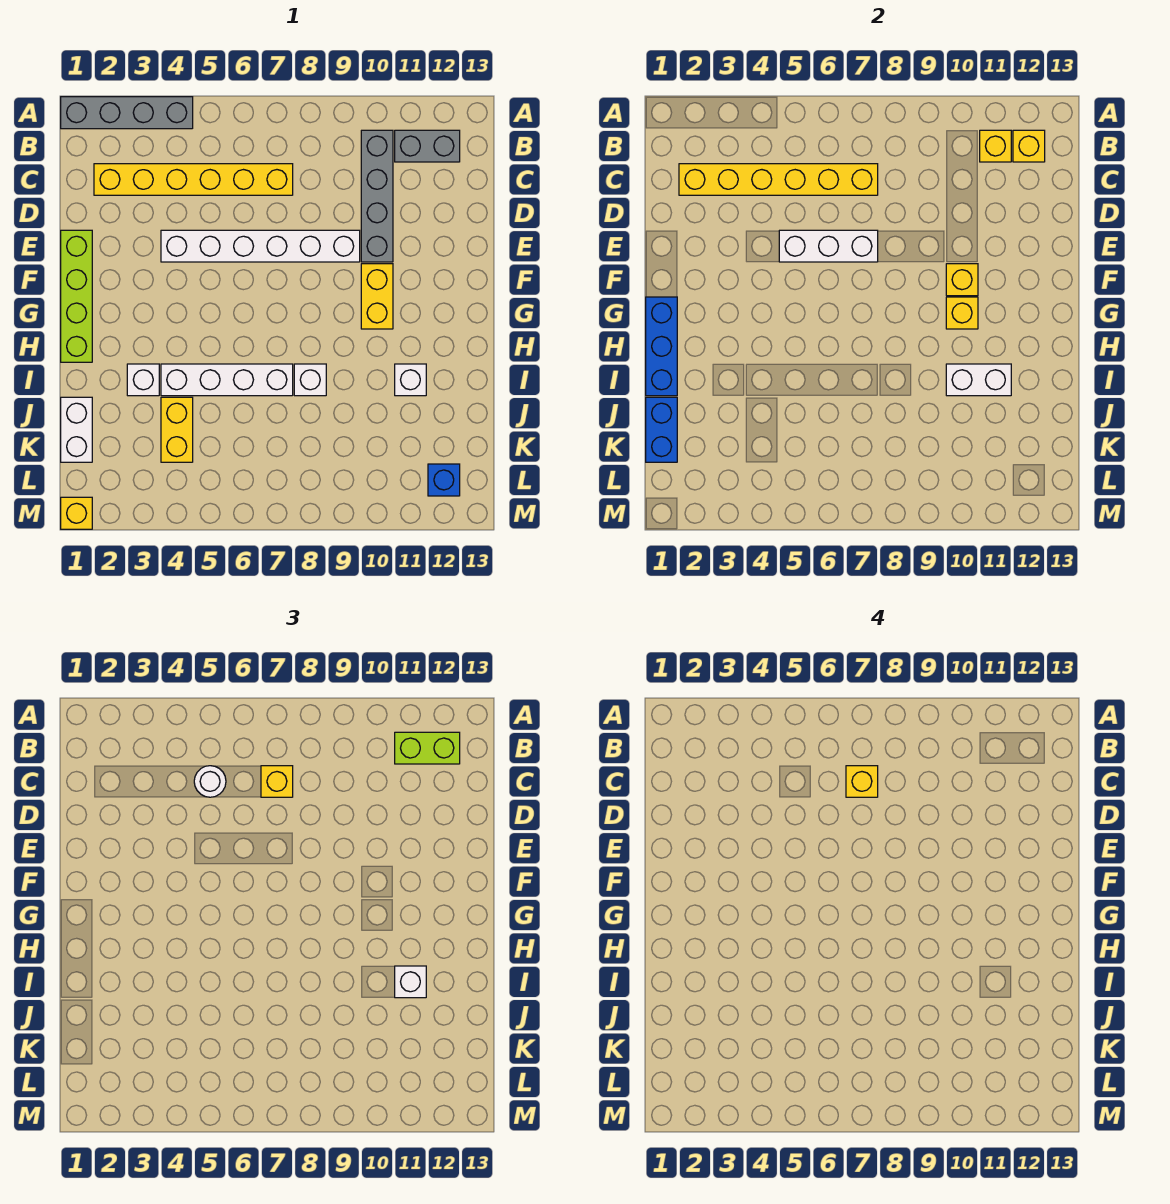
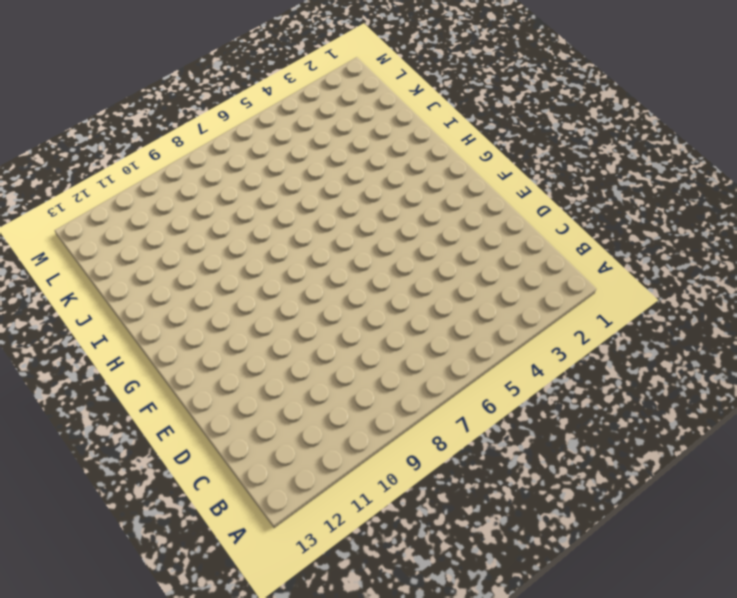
none -> grey brick A1:A4 level 1
none -> grey brick B10:E10 level 1
none -> grey brick B11:B12 level 1

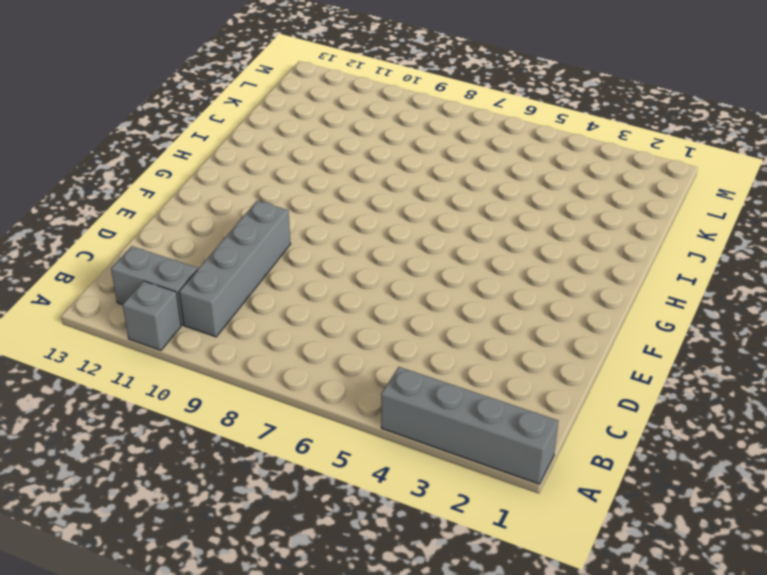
grey brick A11 level 1 -> none
none -> yellow brick C2:C7 level 1
none -> lime brick E1:H1 level 1
none -> white brick E4:E9 level 1

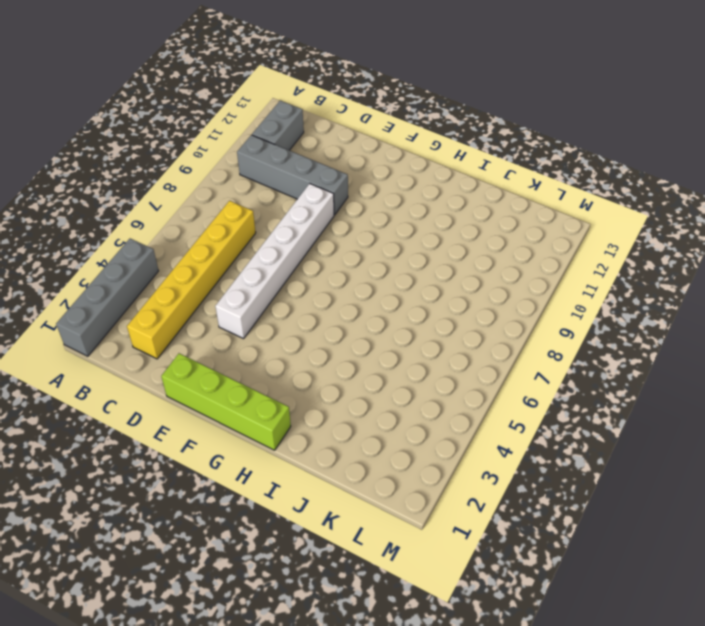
none -> yellow brick F10:G10 level 1
none -> white brick I3 level 1
none -> white brick I4:I7 level 1

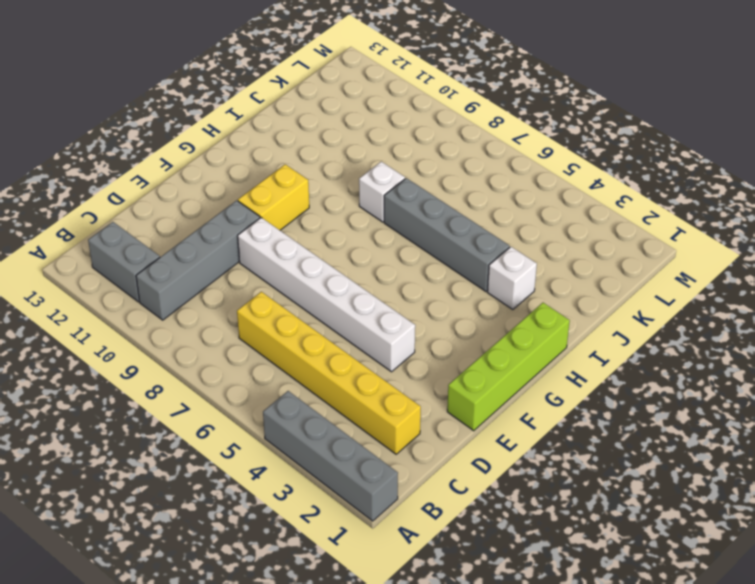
grey brick I4:I7 level 1 -> white brick I4:I7 level 1
none -> white brick I11 level 1
none -> white brick J1:K1 level 1
none -> yellow brick J4:K4 level 1

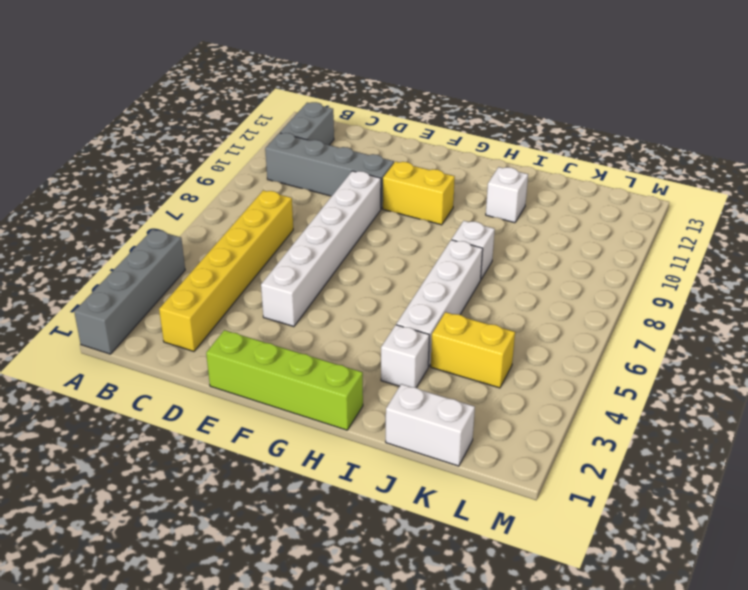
none -> blue brick L12 level 1
none -> yellow brick M1 level 1
none -> yellow brick B11 level 2

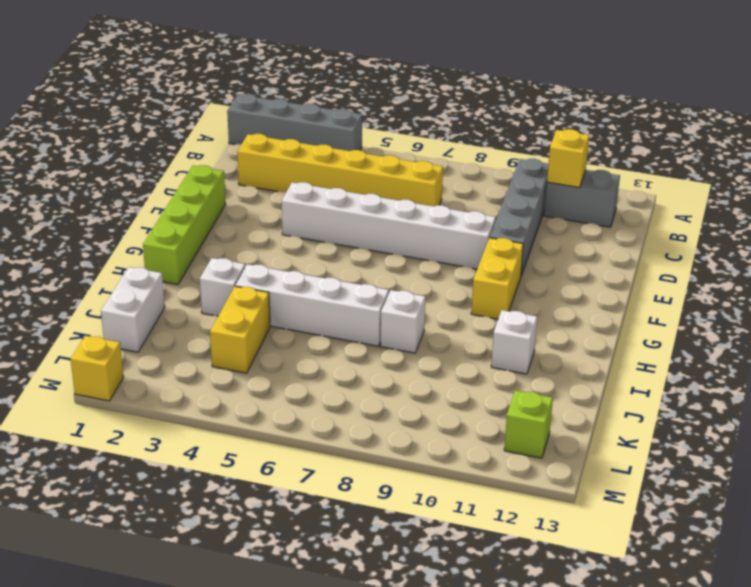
lime brick L12 level 1 -> blue brick L12 level 1
none -> yellow brick B12 level 2
none -> yellow brick C2:C7 level 2
none -> white brick E5:E7 level 2

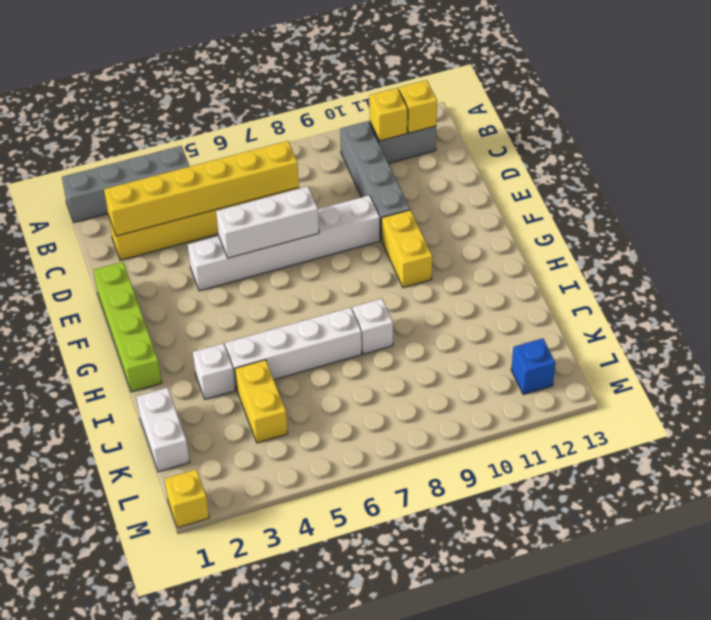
none -> white brick I11 level 1
none -> yellow brick F10 level 2
none -> blue brick G1:I1 level 2

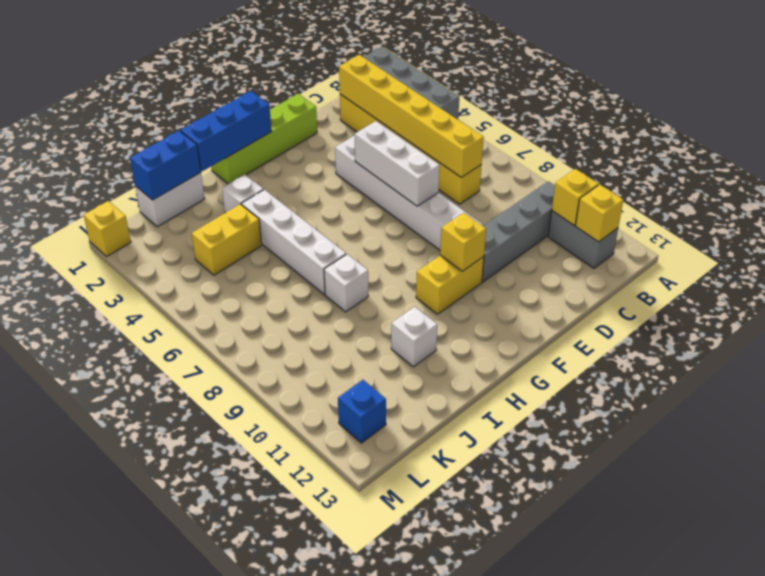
none -> yellow brick G10 level 2
none -> white brick I10:I11 level 2
none -> lime brick B11:B12 level 3

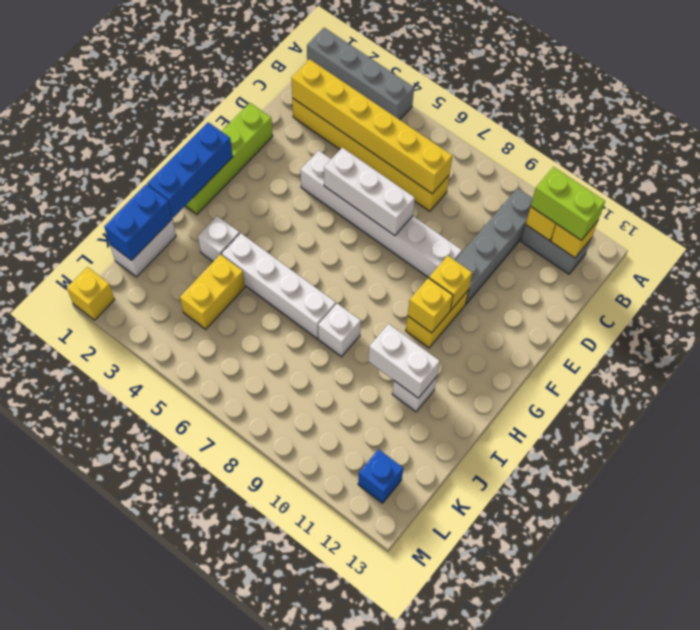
none -> white round brick C5 level 3
none -> yellow brick C7 level 3
none -> white brick I11 level 3

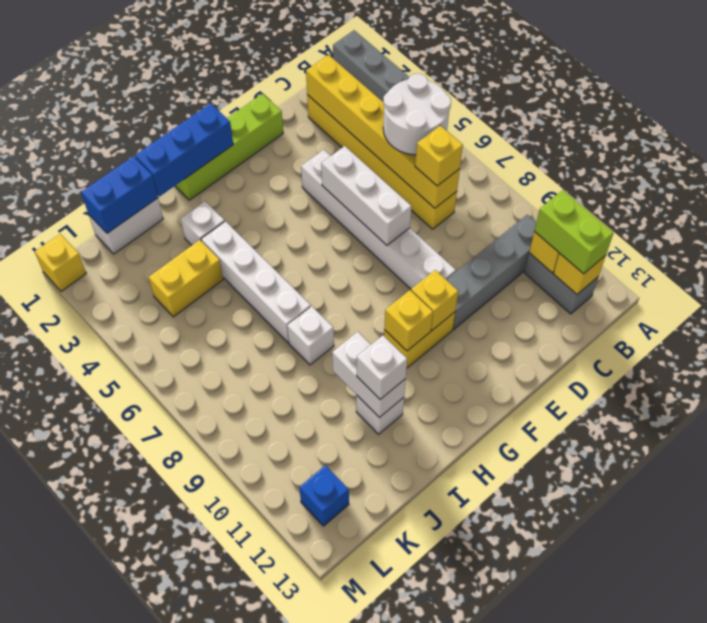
white round brick B5:C6 level 3 -> white round brick C5 level 3
none -> yellow brick C7 level 4

